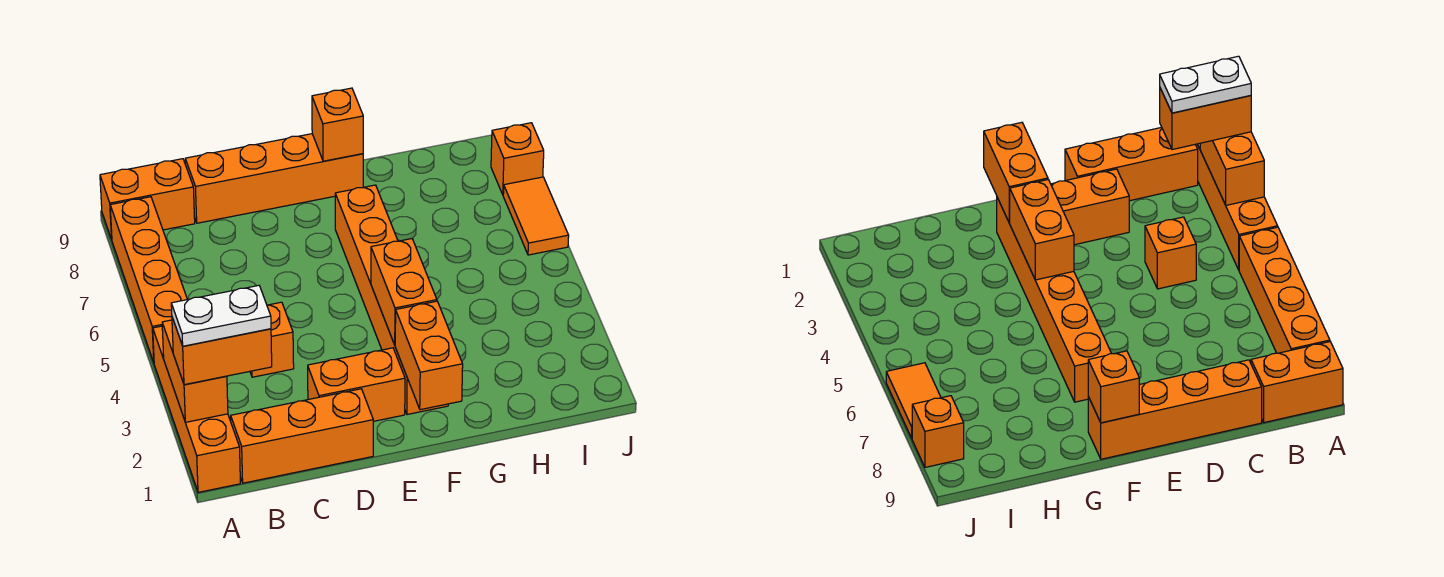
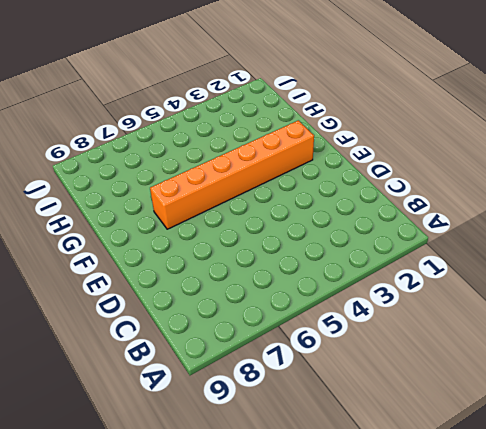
none -> orange brick A1:A4 level 1
none -> orange brick A5:A8 level 1
none -> orange brick A9:B9 level 1

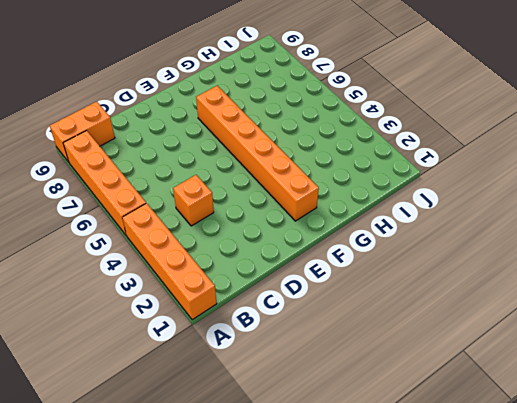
none -> orange brick B1:D1 level 1
none -> orange brick C9:F9 level 1
none -> orange brick D2:E2 level 1

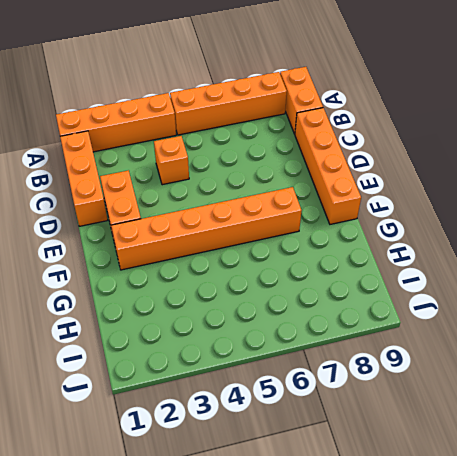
none -> orange tile J6:J7 level 1
none -> orange brick J8 level 1
none -> orange brick A2:A3 level 2

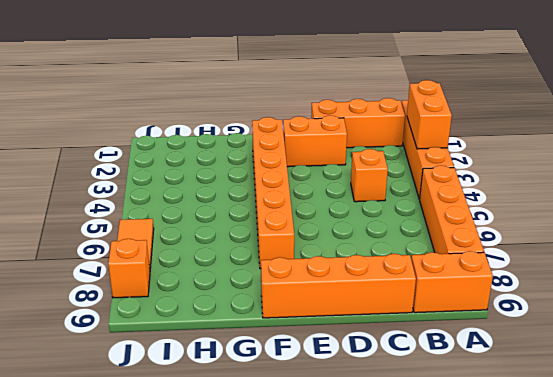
none -> orange brick F1:F2 level 2
none -> orange brick F3:F4 level 2
none -> orange brick F9 level 2

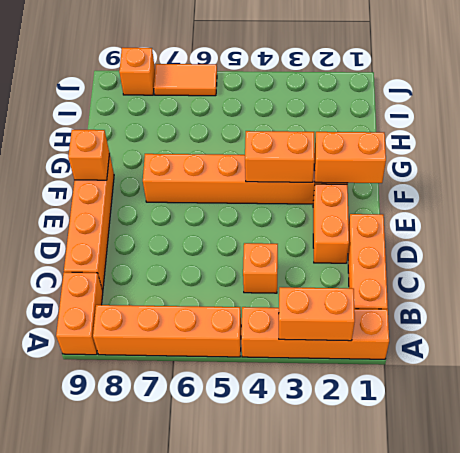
none -> orange brick A2:B2 level 3
none -> white plate A2:B2 level 4

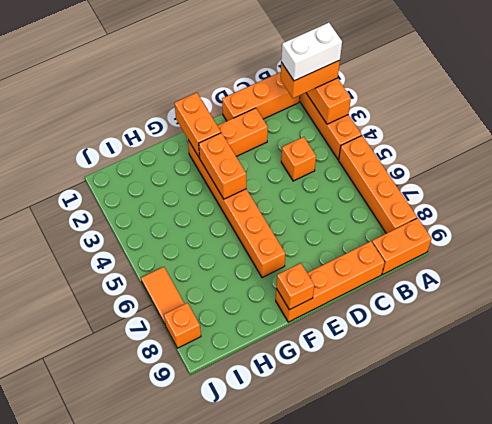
white brick A2:B2 level 4 -> white plate A2:B2 level 4

